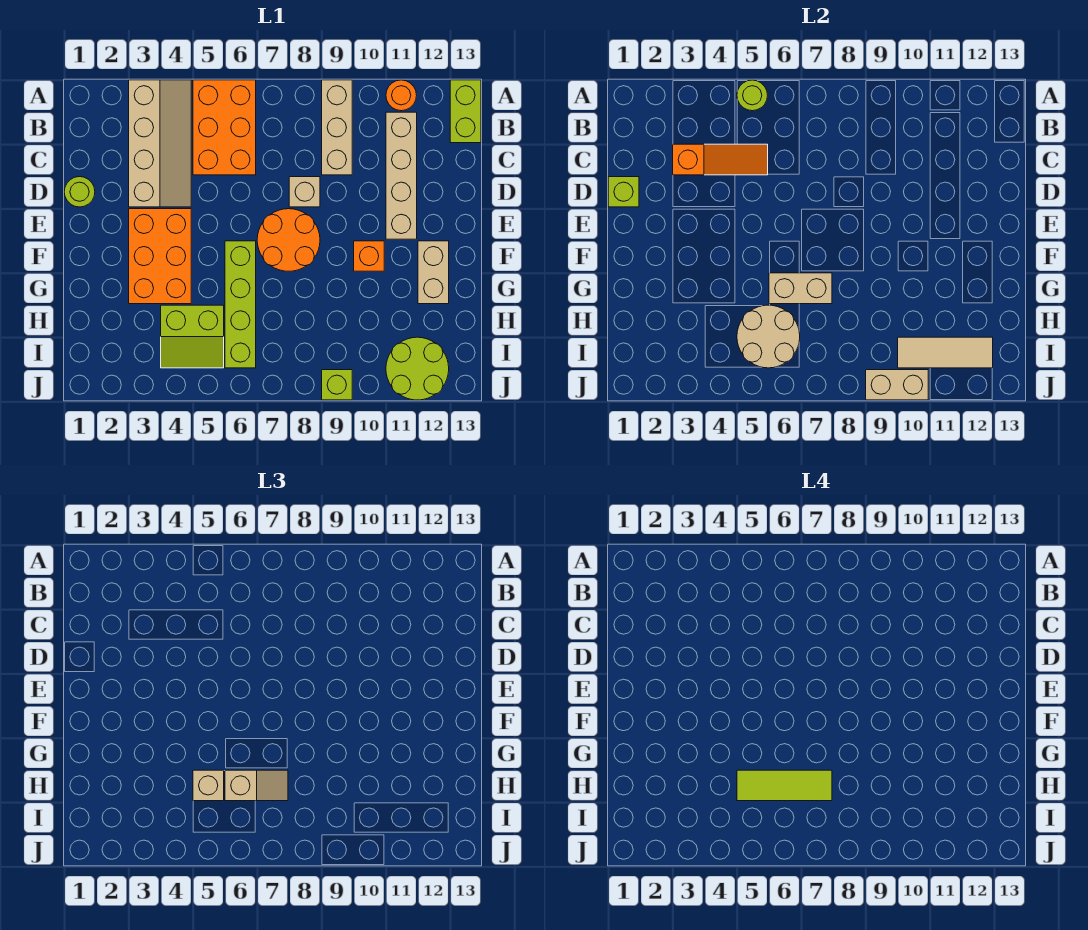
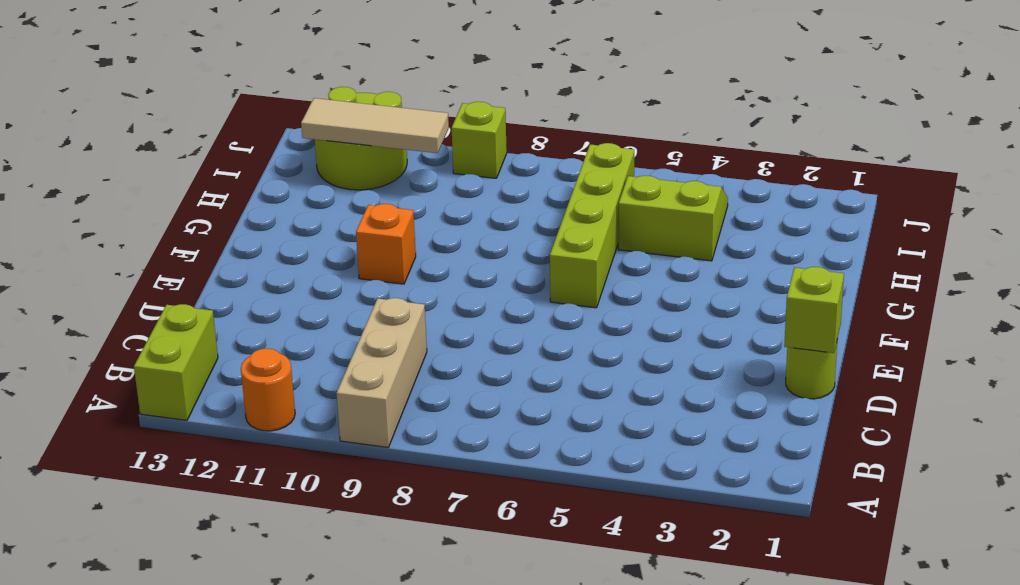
none -> tan slope A3:D4 level 1 top 3
none -> orange brick A5:C6 level 1
none -> tan brick B11:E11 level 1

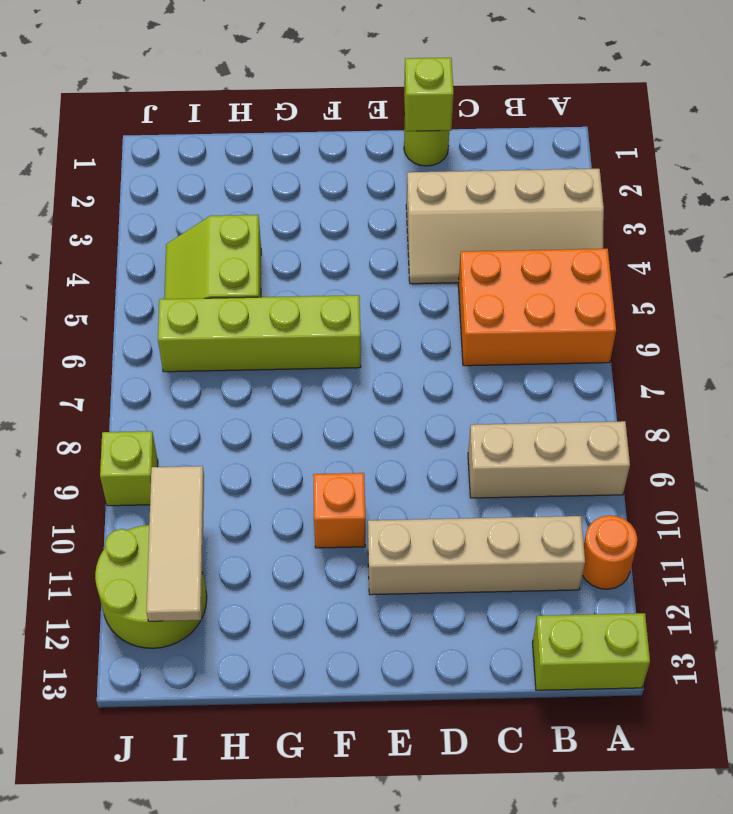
none -> tan brick D8 level 1
none -> orange brick E3:G4 level 1
none -> orange round brick E7:F8 level 1

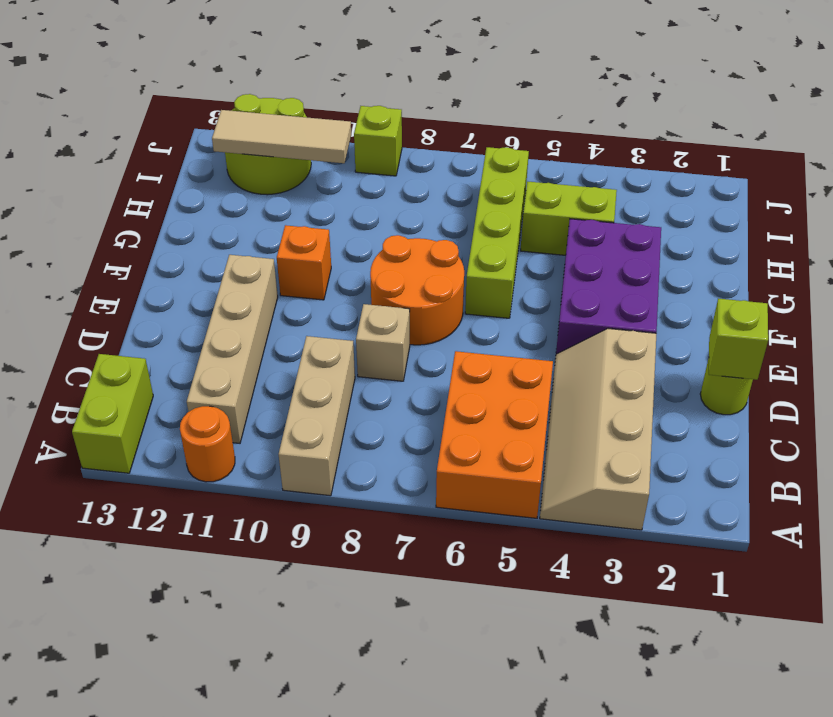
purple brick E3:G4 level 1 -> orange brick E3:G4 level 1
none -> tan brick F12:G12 level 1
none -> lime round brick A5 level 2
none -> orange slope C3:C5 level 2 top 3

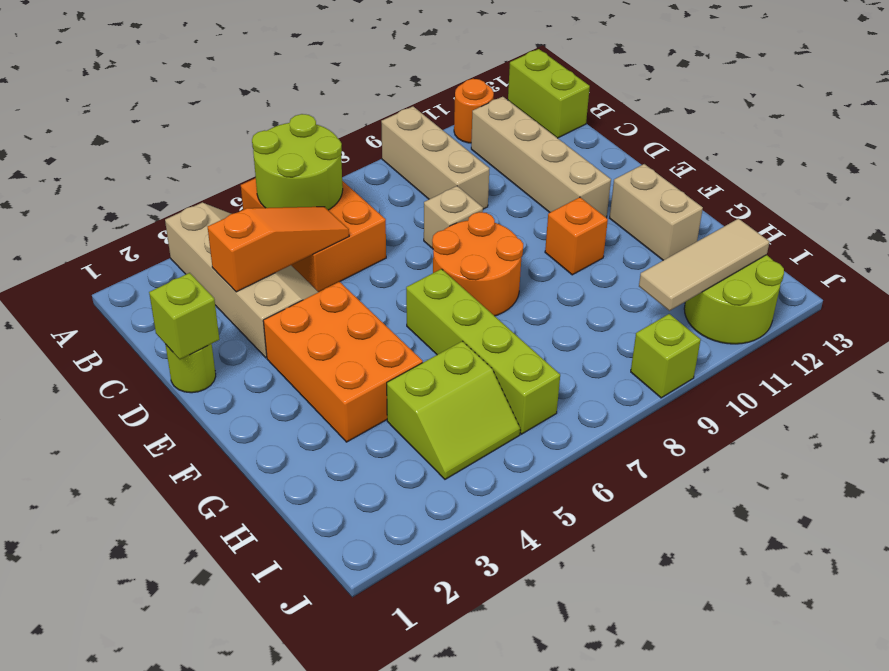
lime round brick A5:B6 level 2 -> lime round brick A5 level 2
none -> tan brick G6:G7 level 2
none -> tan round brick H5:I6 level 2
none -> tan brick J9:J10 level 2

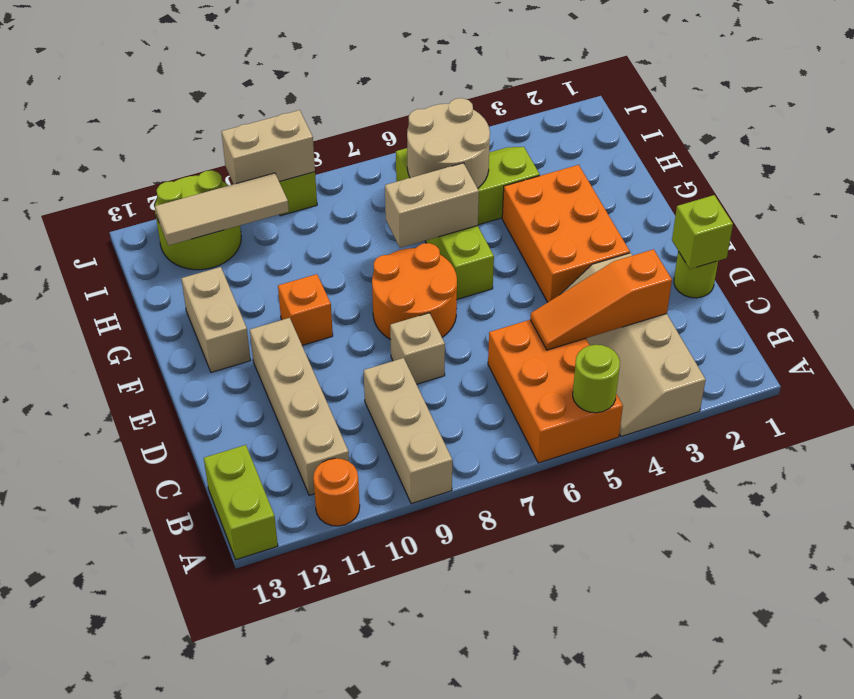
none -> tan brick H5 level 3
none -> tan slope H6:H7 level 3 top 6
none -> lime tile H5:H7 level 4

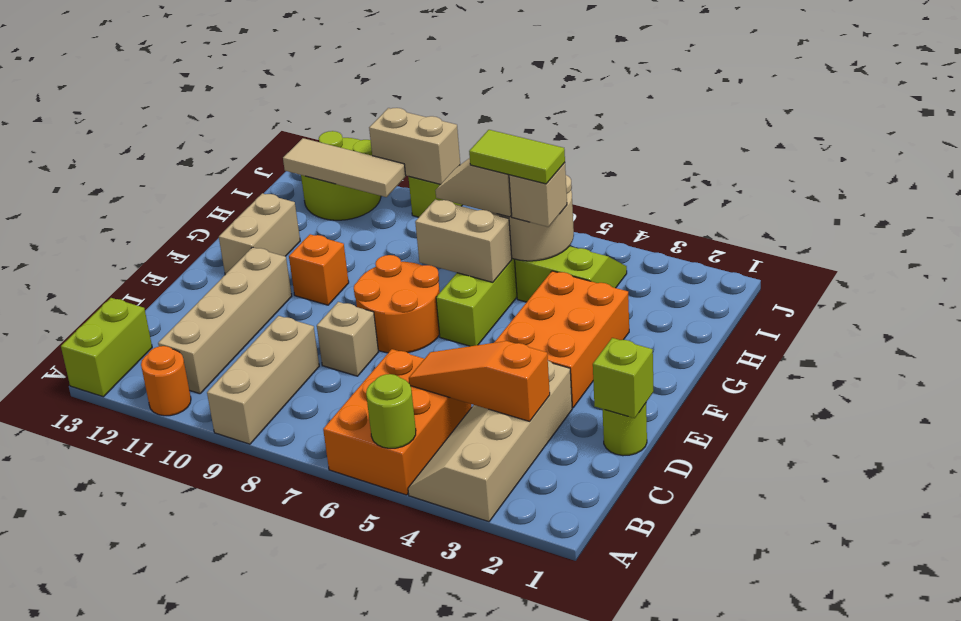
lime tile H5:H6 level 4 -> lime tile H5:H7 level 4

